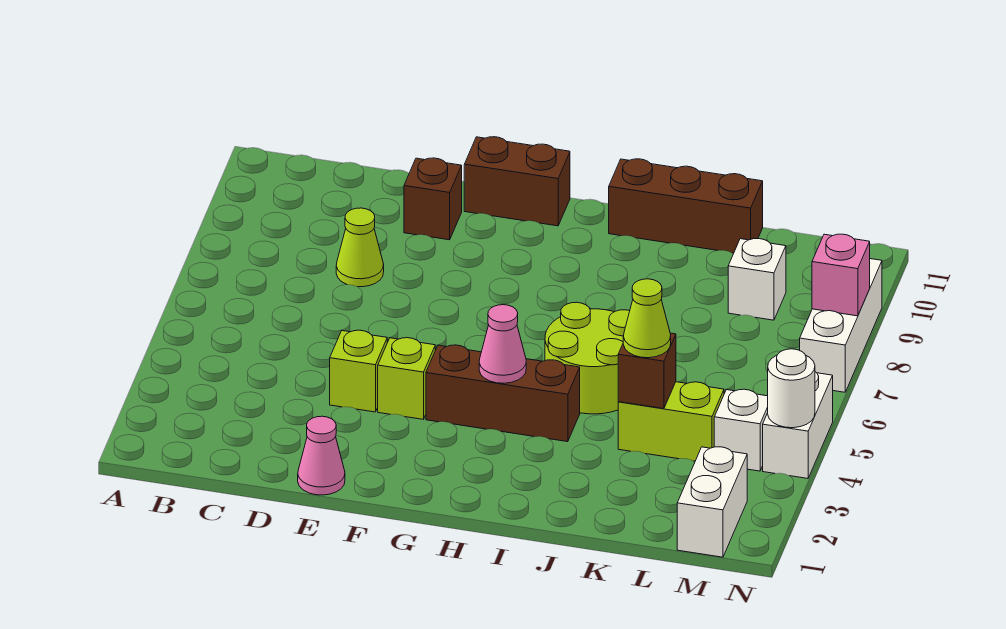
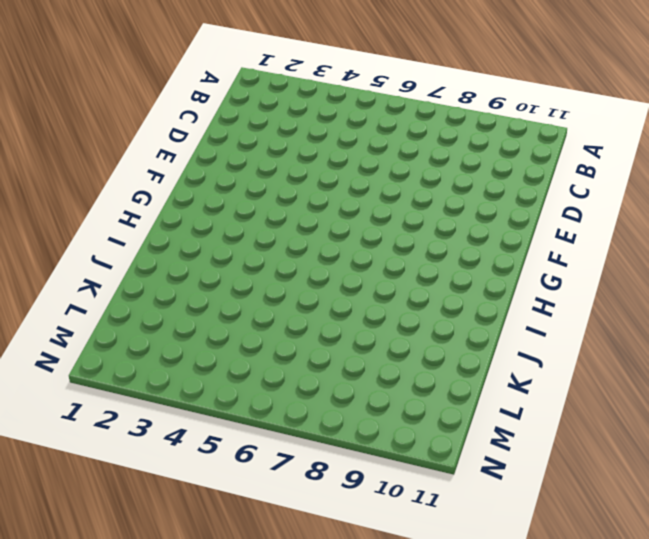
none -> lime cone D8 level 1
none -> pink cone E1 level 1
none -> lime brick E4 level 1

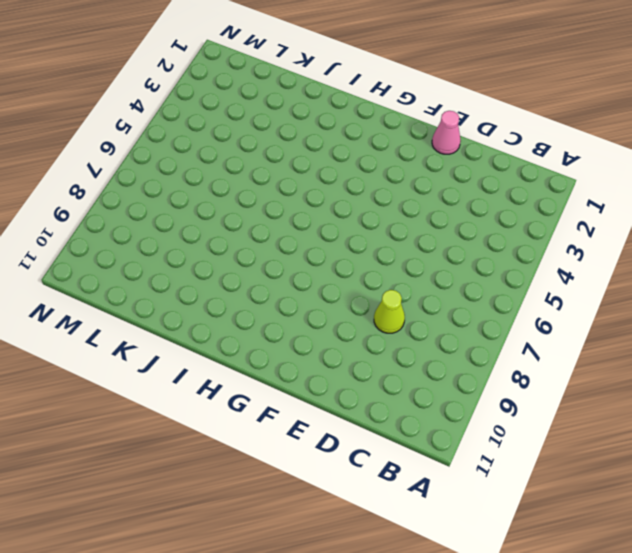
none -> lime brick E4 level 1
none -> brown brick E10 level 1
none -> lime brick F4 level 1

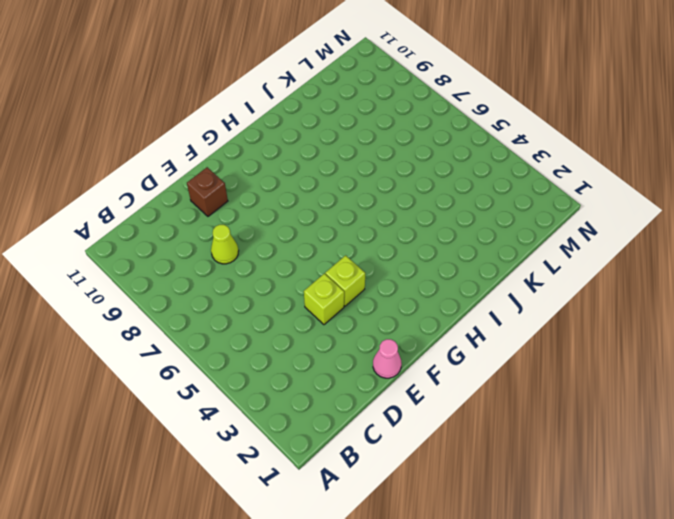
none -> brown brick F11:G11 level 1
none -> brown brick G4:I4 level 1
none -> lime round brick I5:J6 level 1

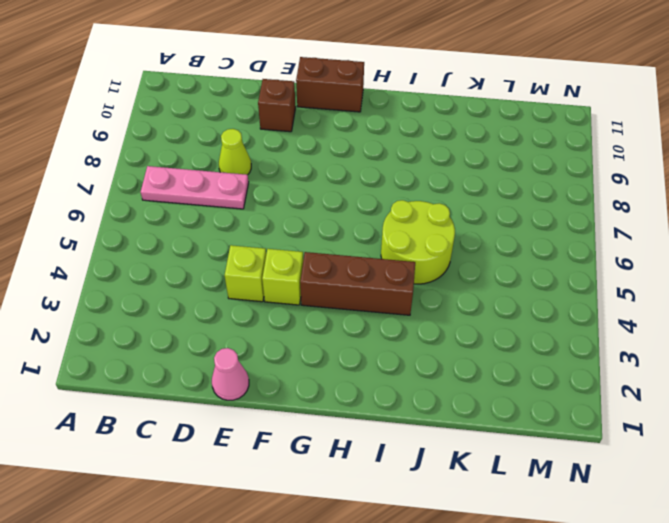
pink plate B7:D7 level 1 -> none
none -> brown brick I11:K11 level 1
none -> lime brick K4:L4 level 1
none -> white brick L9 level 1

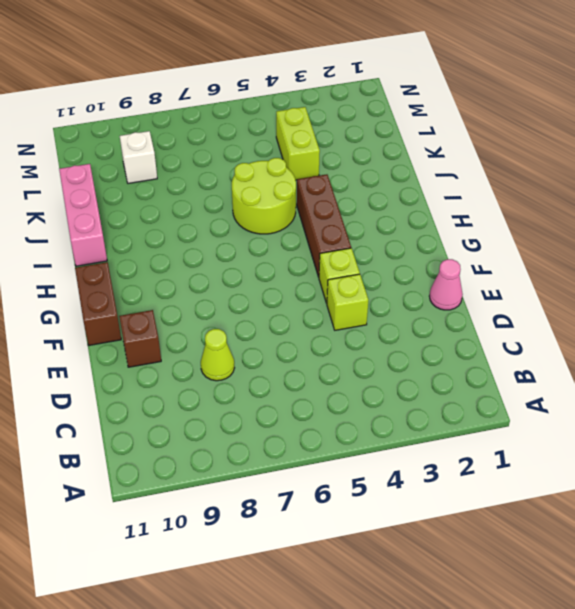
pink brick I11:K11 level 1 -> brown brick I11:K11 level 1
none -> white brick M1:M2 level 1
none -> white brick M4 level 1
none -> white brick N4:N5 level 1

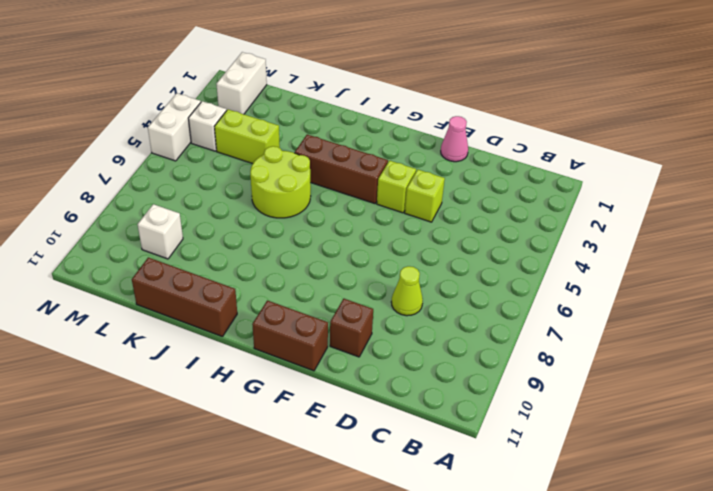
none -> white brick N7:N9 level 1
none -> pink cone H4 level 2
none -> brown brick K4 level 2

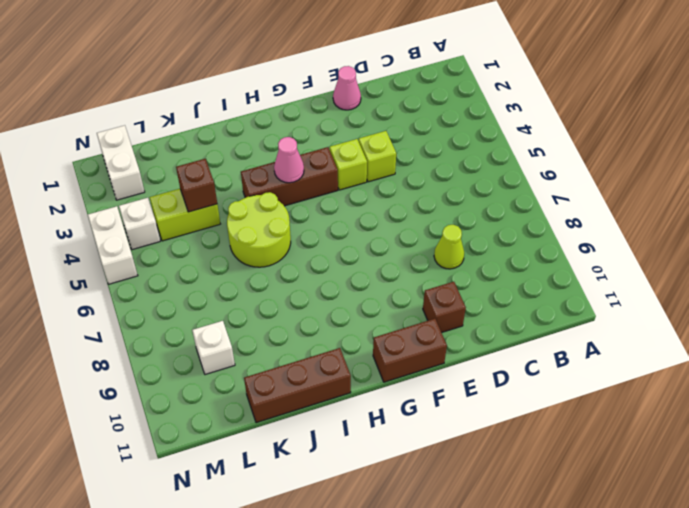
none -> white brick N7:N9 level 1
none -> white round brick N4 level 2
none -> pink brick N8 level 2

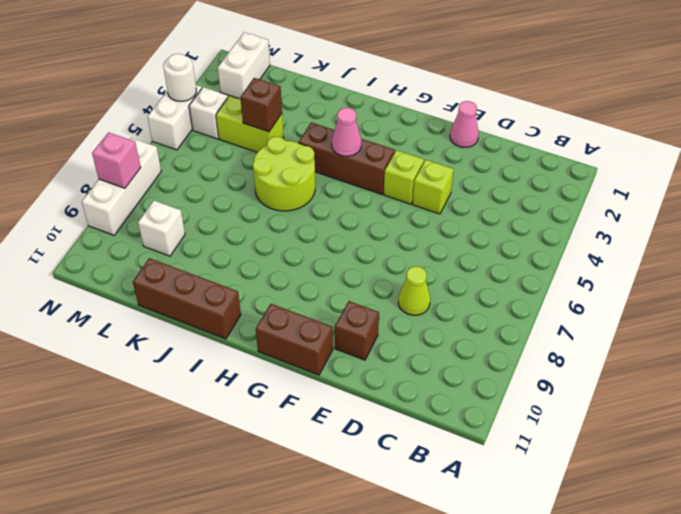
none -> lime cone K4 level 3

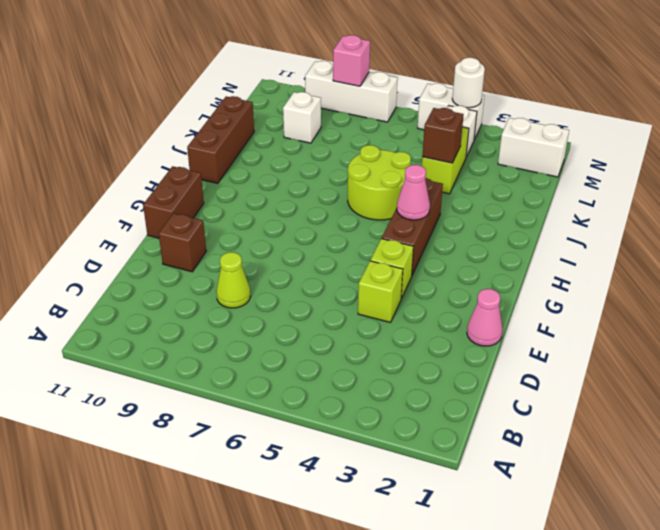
none -> lime cone K4 level 3

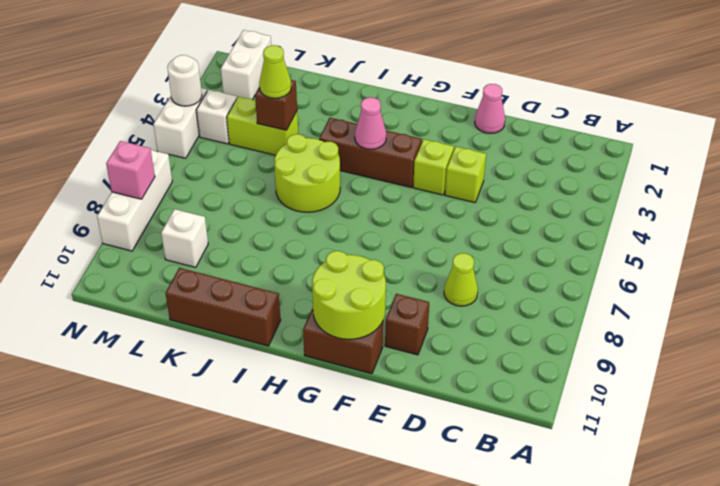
lime round brick F10:G11 level 2 -> none

